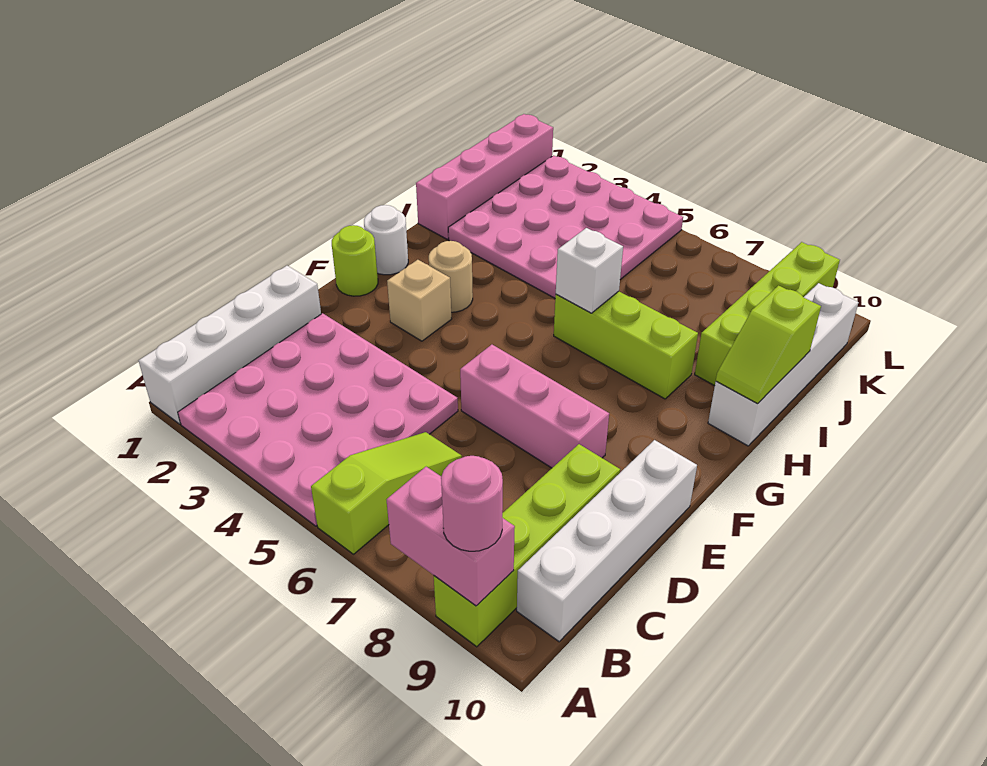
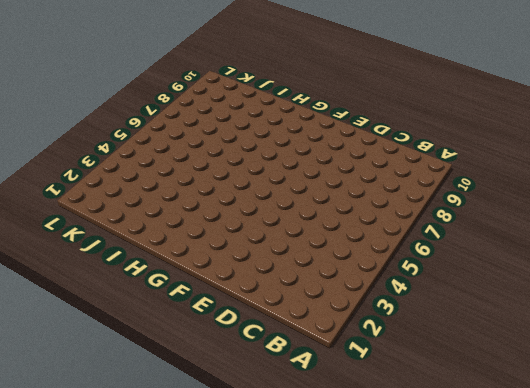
none -> white brick A1:D1 level 1
none -> pink plate A2:D5 level 1
none -> lime slope A6:C6 level 1 top A

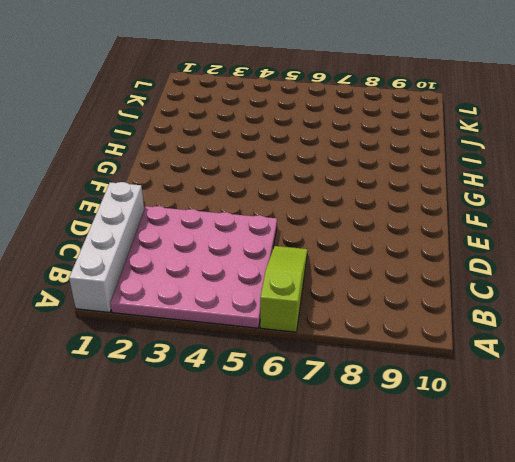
none -> lime brick A9:D9 level 1
none -> white brick B10:E10 level 1
none -> pink brick E6:E8 level 1

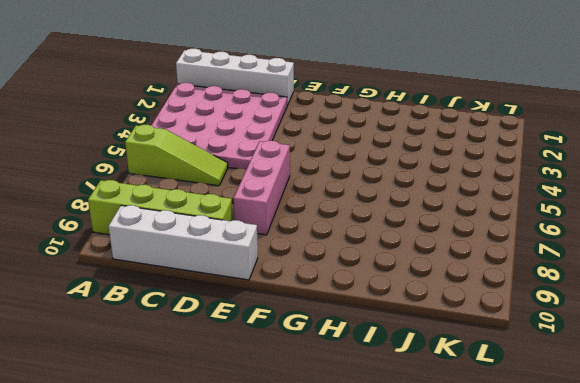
none -> lime round brick F1 level 1
none -> tan brick F3 level 1
none -> white round brick G1 level 1

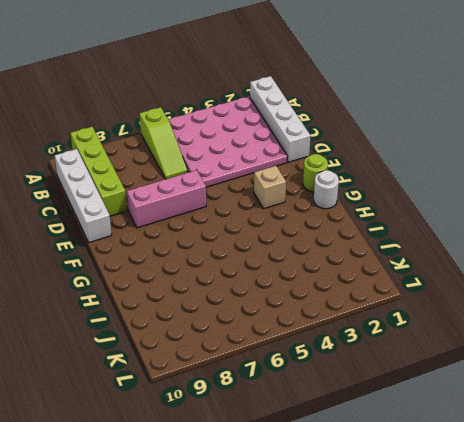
none -> tan round brick G3 level 1
none -> lime brick H6:H8 level 1
none -> white brick H10:K10 level 1

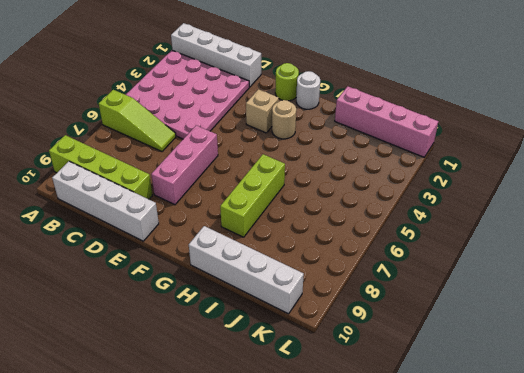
none -> pink plate I2:L5 level 1
none -> lime brick I9:L9 level 1
none -> pink brick A8:A9 level 2

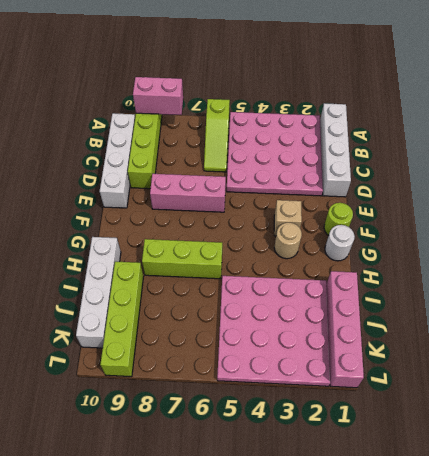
none -> white brick H6 level 2
none -> lime slope H10:I10 level 2 top I
none -> pink round brick A9 level 3

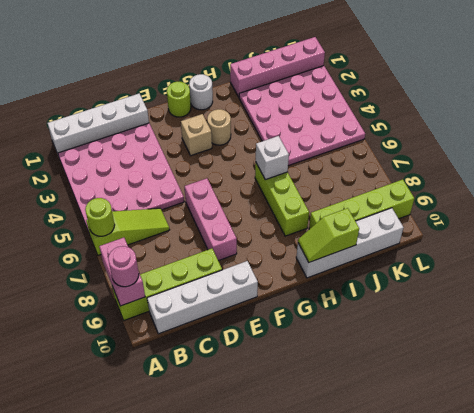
lime round brick A6 level 2 -> none

